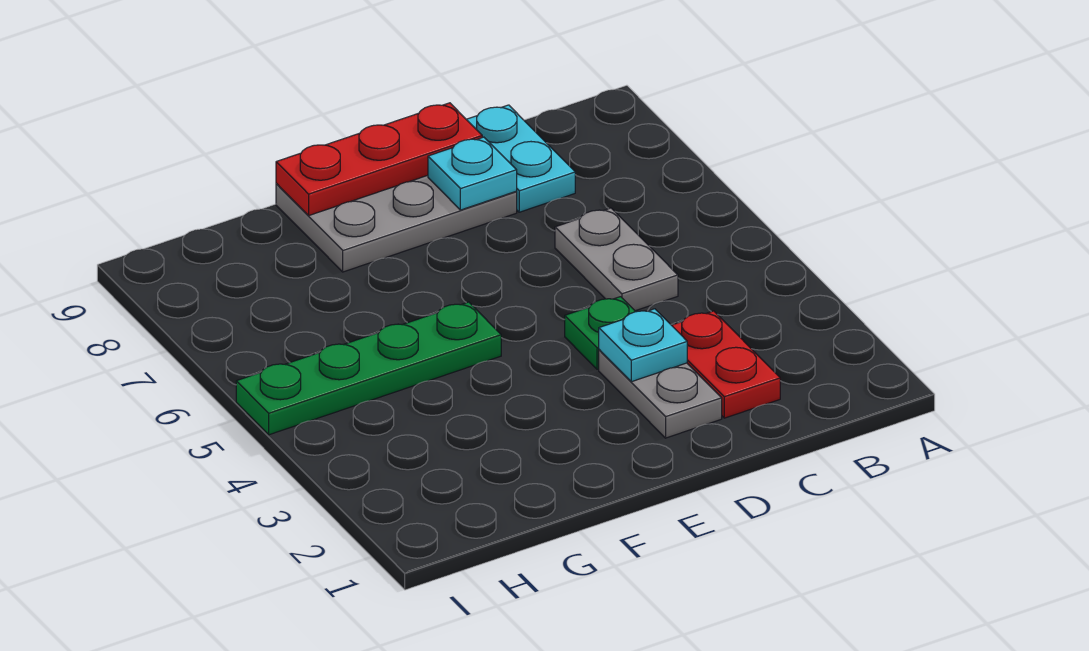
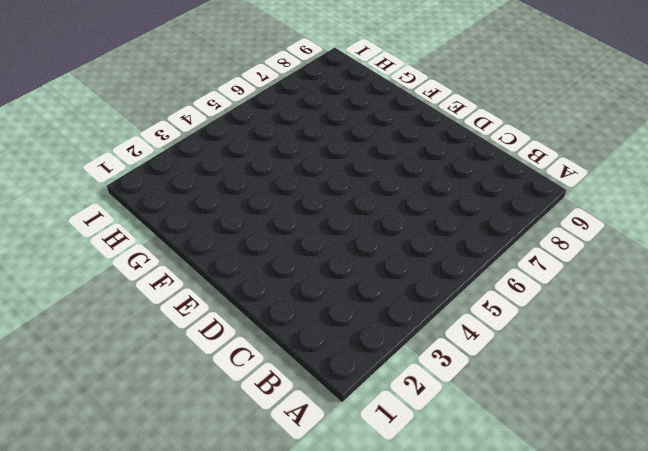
none -> red plate C2:C3 level 1
none -> grey plate C5:C6 level 1

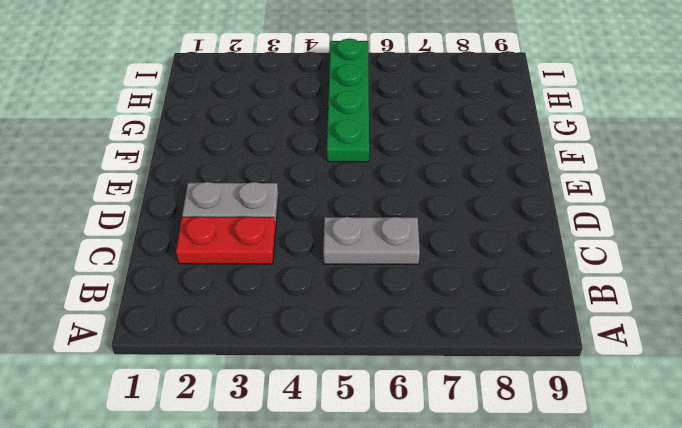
none -> cyan plate C8:C9 level 1
none -> green plate D4 level 1

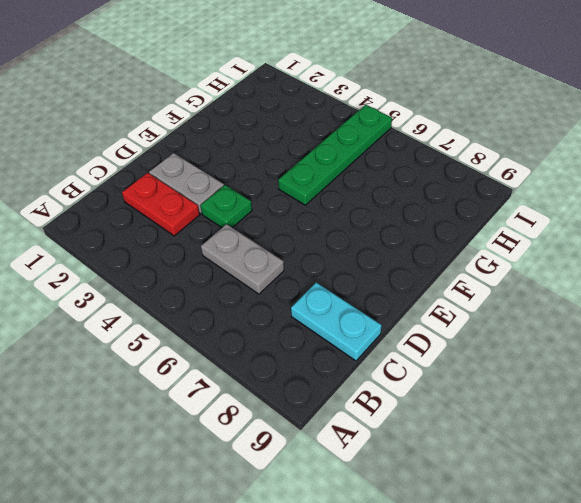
none -> grey plate D8:F9 level 1
none -> cyan plate D3 level 2

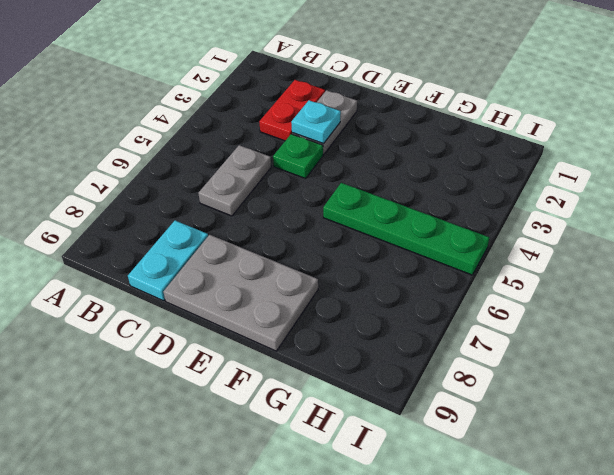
none -> cyan plate D8 level 2
none -> red plate D9:F9 level 2

